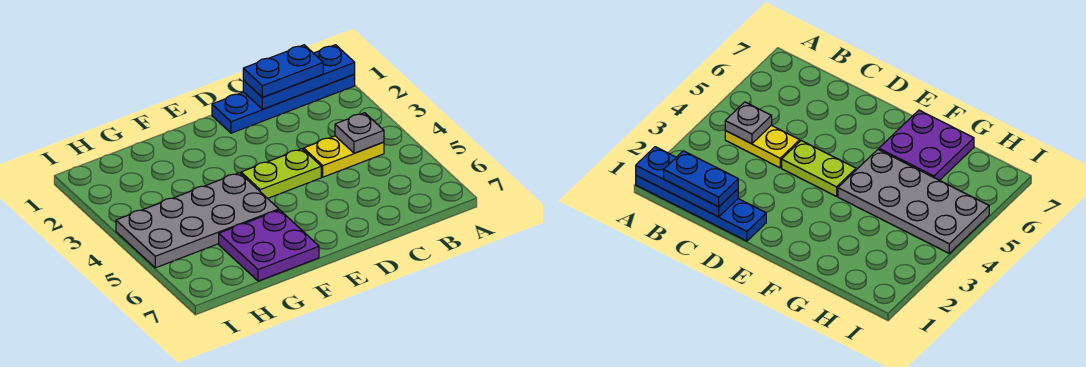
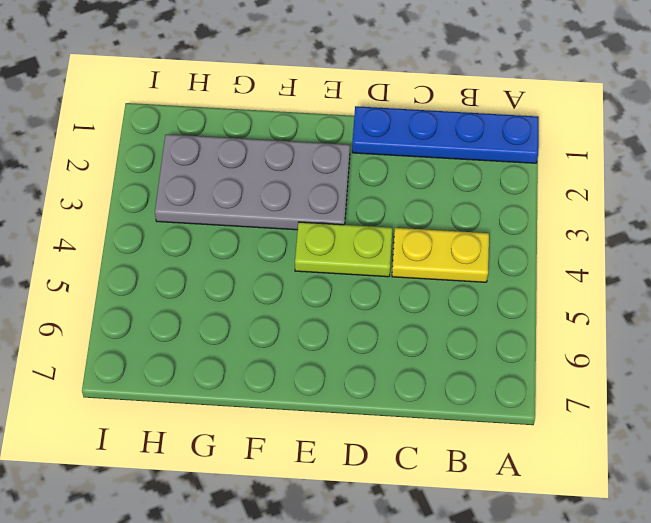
grey plate E2:H3 level 1 -> grey plate F4:I5 level 1
none -> purple plate F6:G7 level 1
none -> blue plate A1:C1 level 2

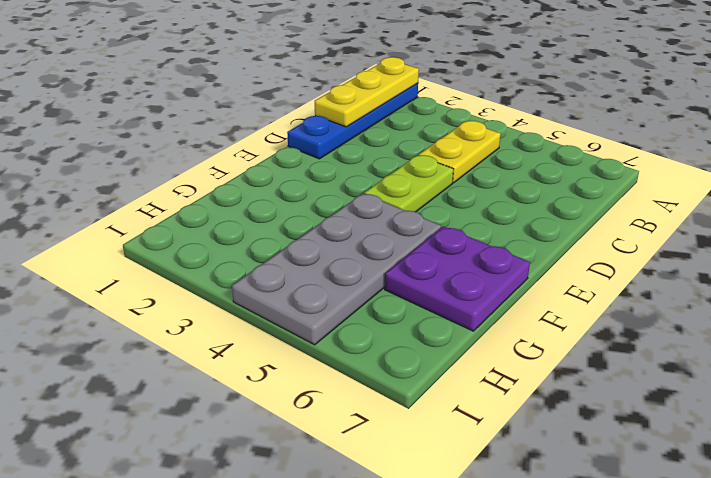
yellow plate A1:C1 level 2 -> blue plate A1:C1 level 2
none -> grey plate B4 level 2
none -> blue plate B1:C1 level 3

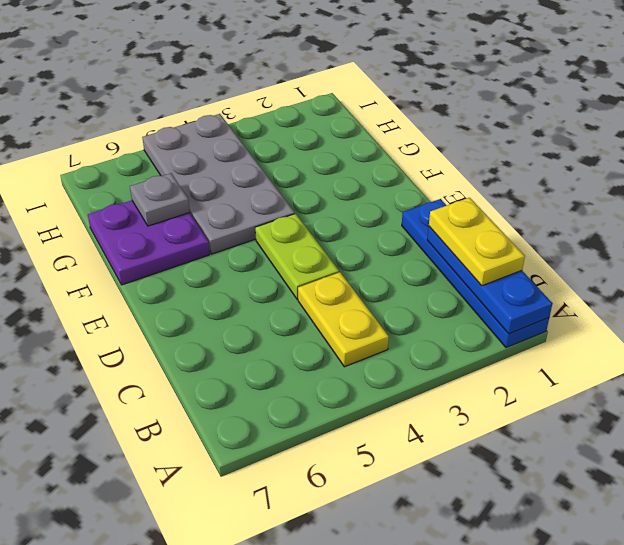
yellow plate B1:C1 level 3 -> blue plate B1:C1 level 3
grey plate G6 level 2 -> grey plate B4 level 2

